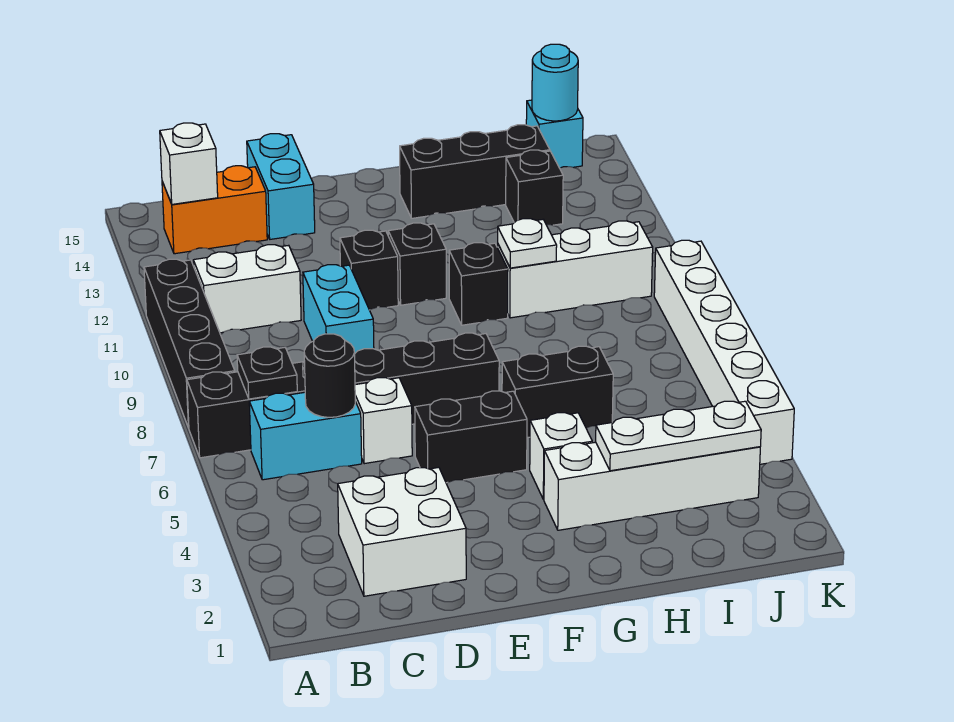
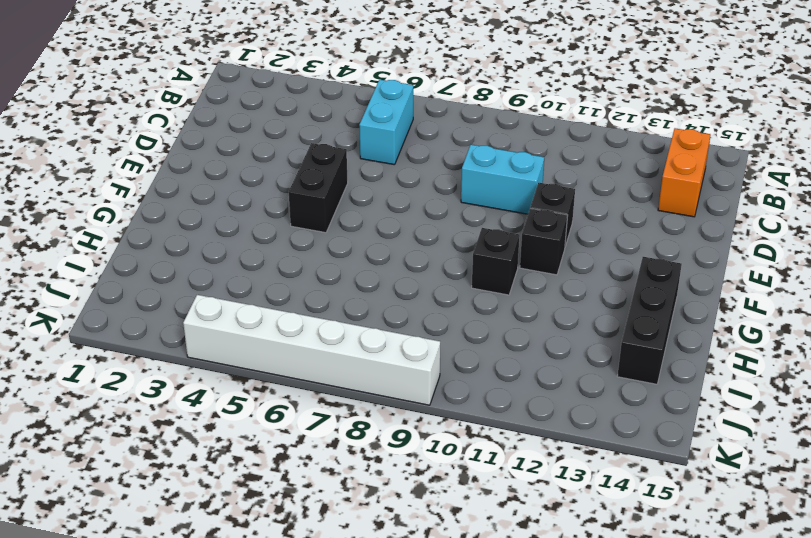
none -> black brick A7:F7 level 1
none -> black brick A8:A11 level 1
none -> white brick B11:C11 level 1

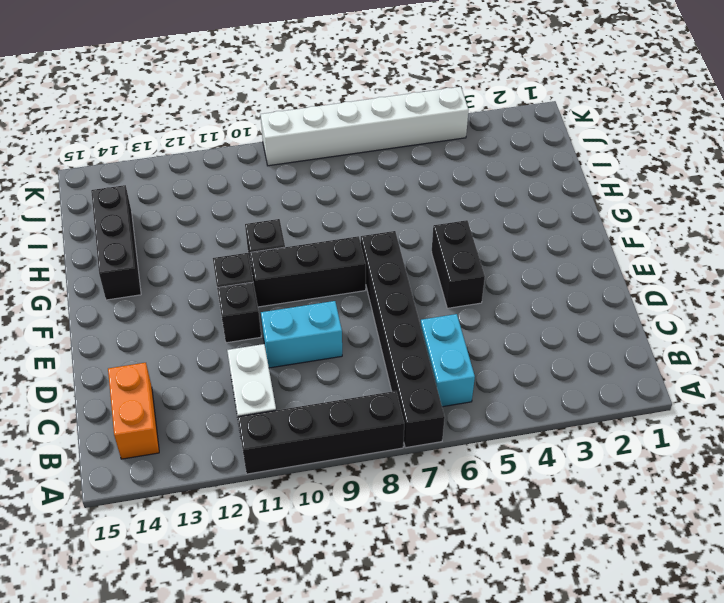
black brick F8:F10 level 1 -> none
none -> white brick C2:D3 level 1
none -> white brick D6 level 1
none -> cyan brick D14:D15 level 1

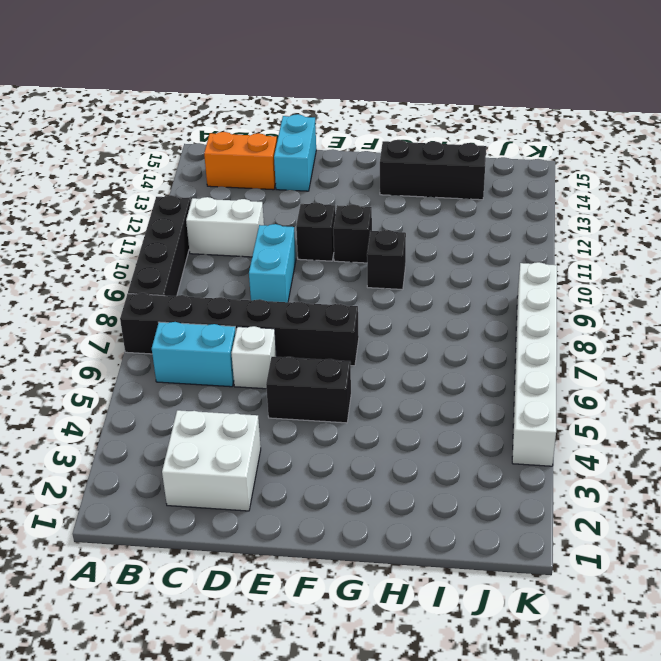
none -> white brick G3:J3 level 1
none -> white brick G4 level 1
none -> black brick G6:H6 level 1

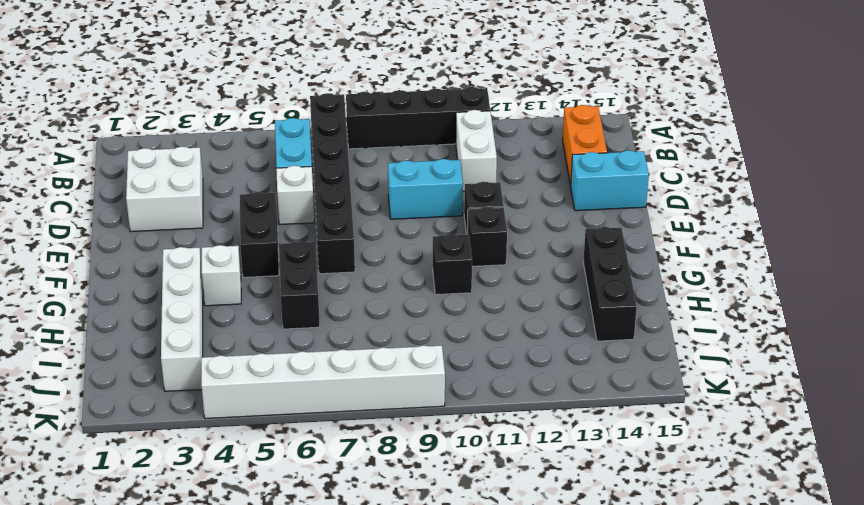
none -> white brick H10:J10 level 1
none -> black brick I13 level 1
none -> cyan brick J15 level 1

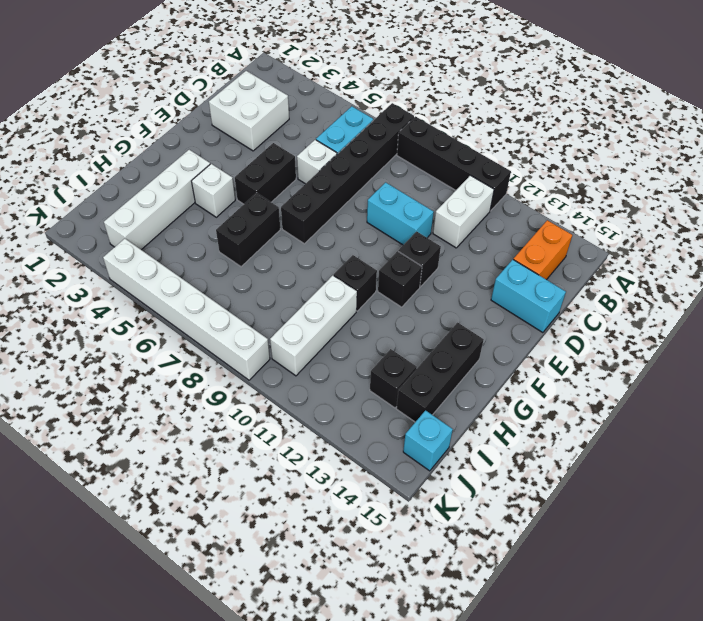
none -> black plate B7 level 2
none -> white brick B14 level 2
none -> black round brick C6 level 2

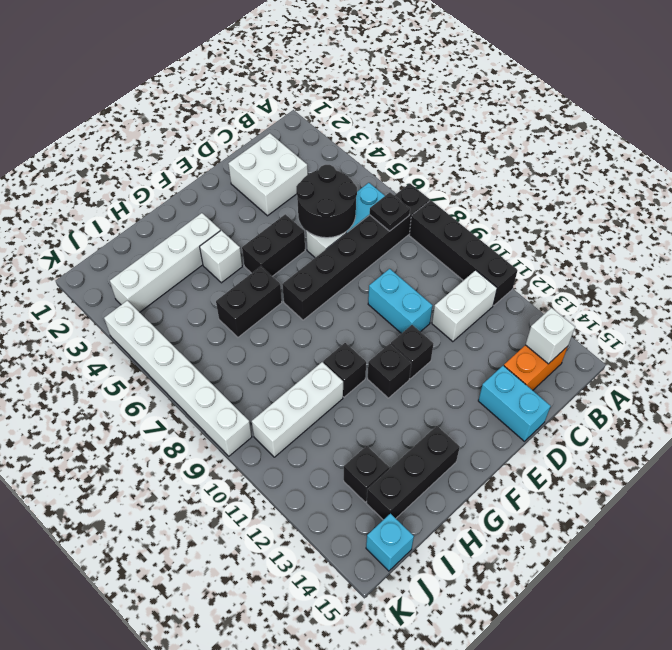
black round brick C5:D6 level 2 -> black round brick C6 level 2
none -> white plate H3:J3 level 2
none -> white plate H10 level 2
none -> cyan round brick J15 level 2

